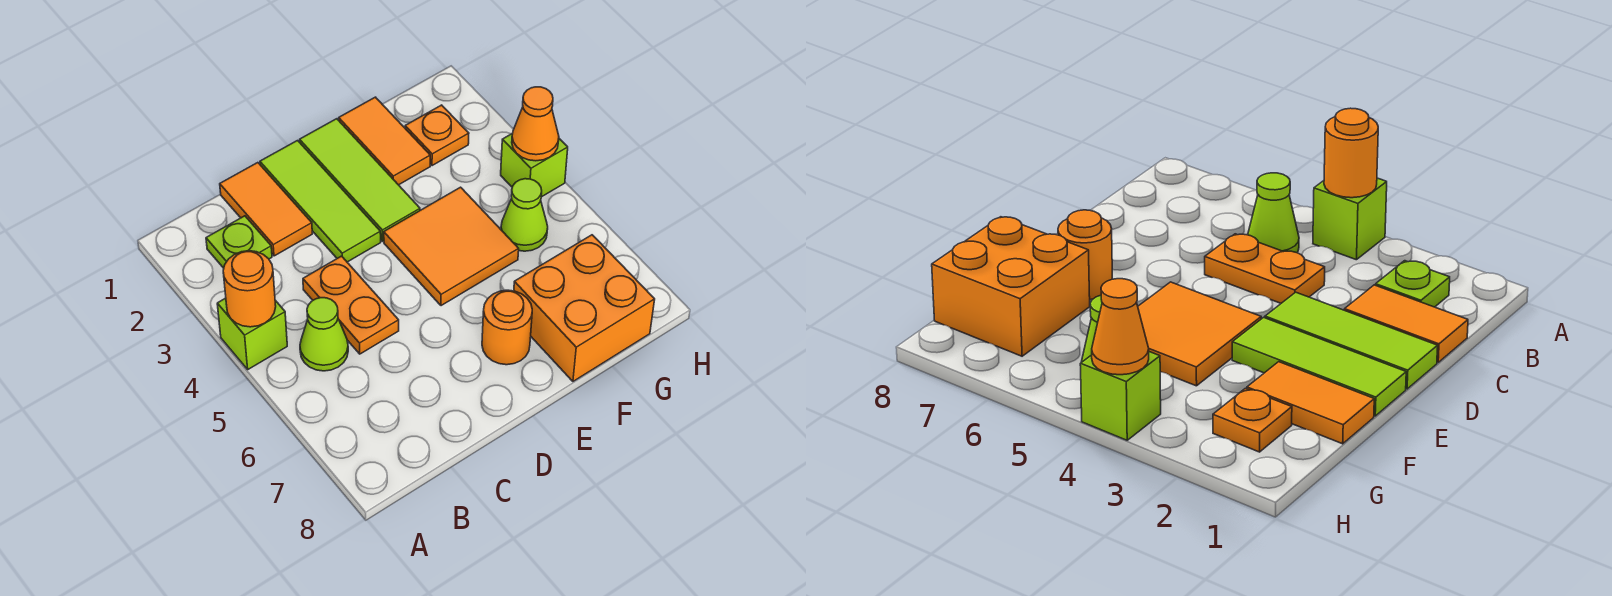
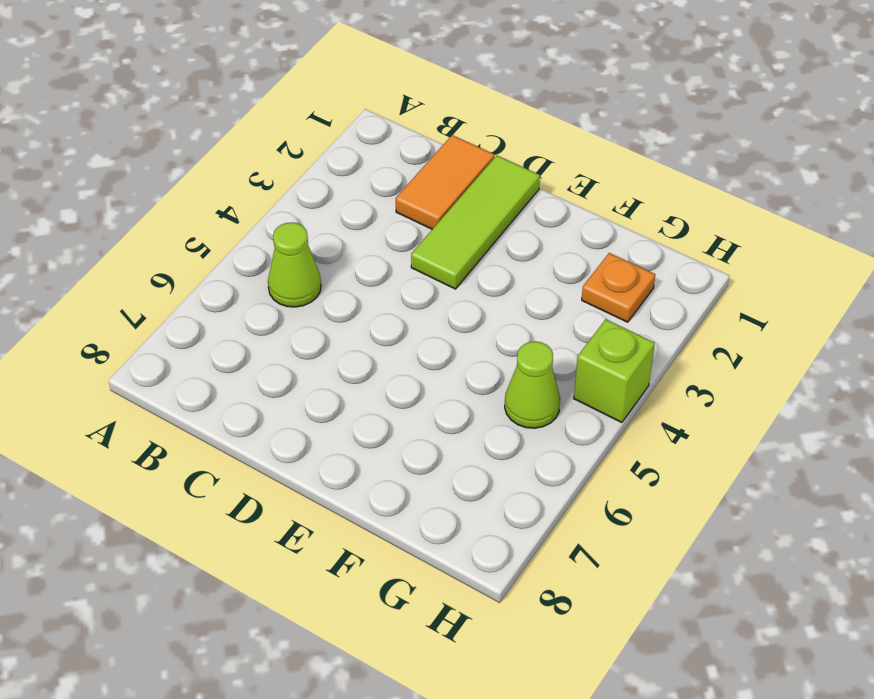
none -> lime brick A4 level 1
none -> lime plate B2 level 1
none -> orange plate C4:C5 level 1

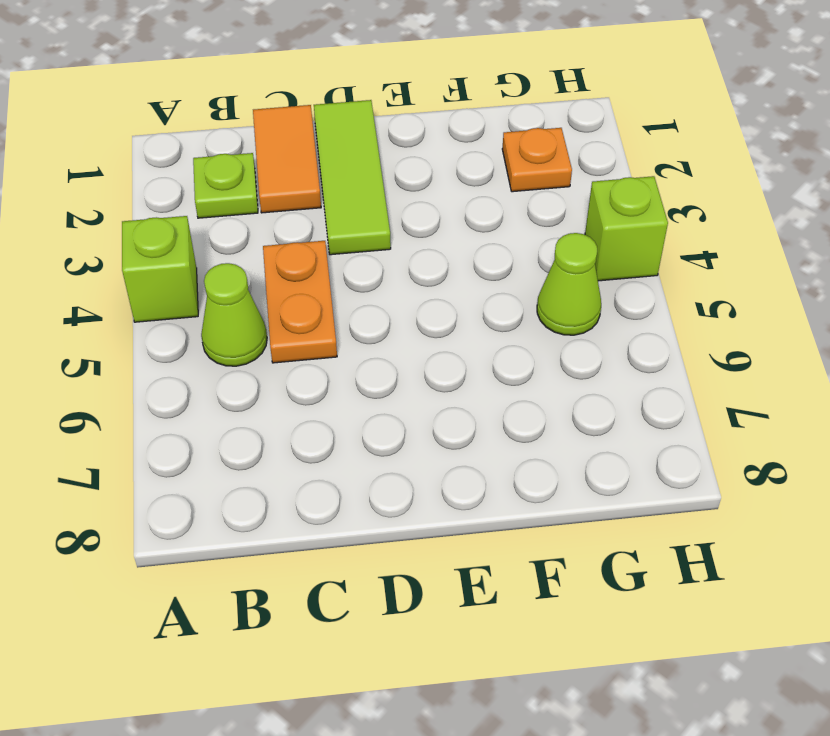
none -> lime tile E1:E3 level 1
none -> orange tile E4:F5 level 1
none -> orange round brick E7 level 1

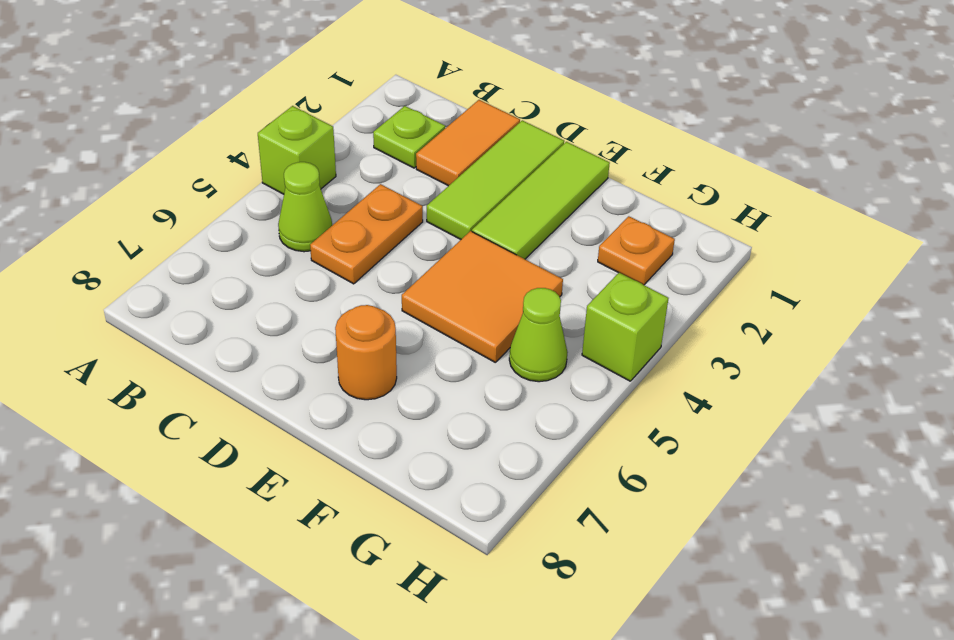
none -> orange tile F1:F2 level 1
none -> orange brick F7:G8 level 1
none -> orange round brick A4 level 2

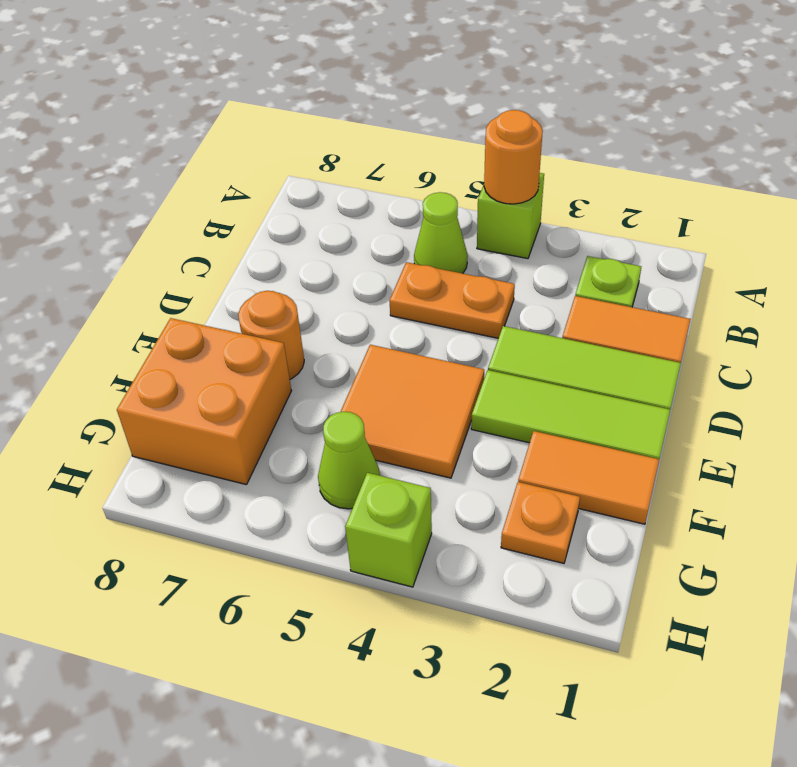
none -> orange cone H4 level 2

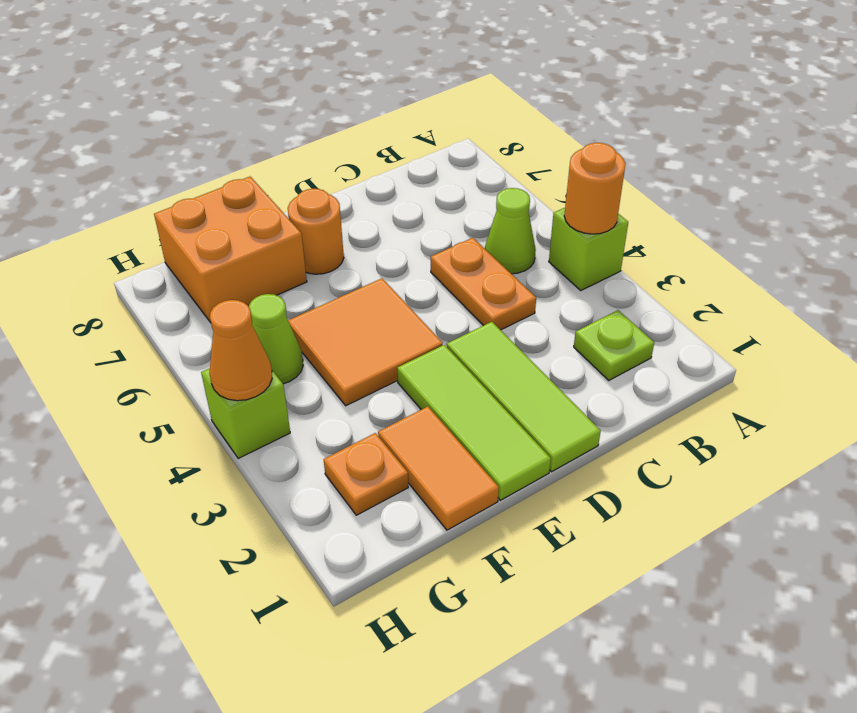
none -> orange tile C1:C2 level 1

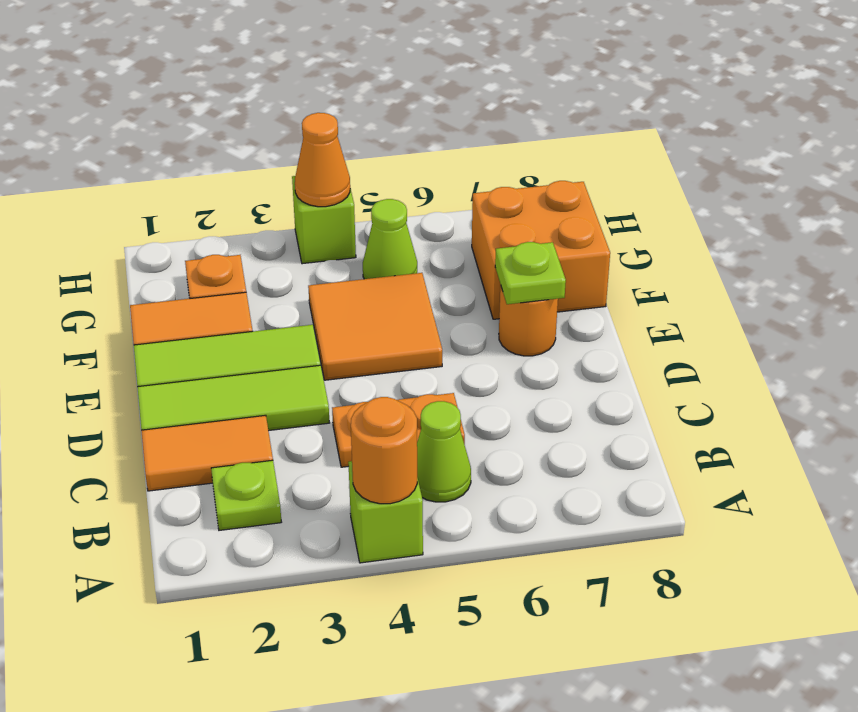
lime plate E7 level 2 -> none

